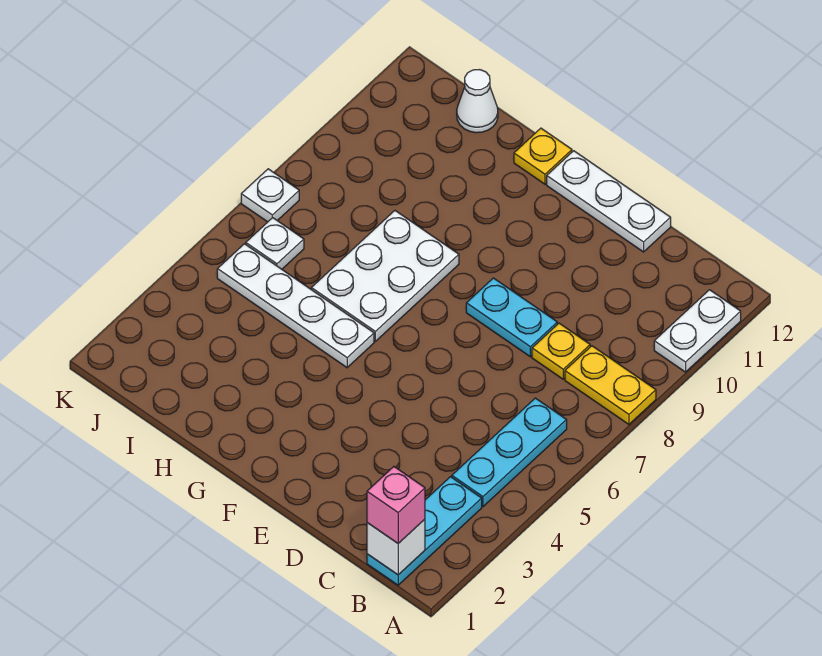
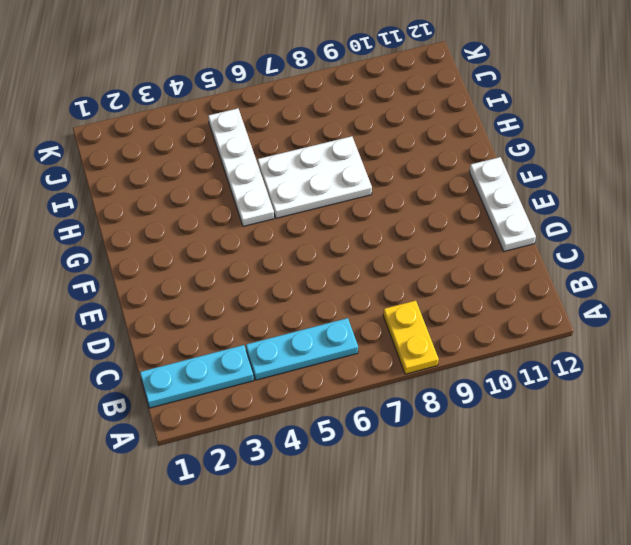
none -> white plate A10:A11 level 1
none -> yellow plate C8 level 1
none -> cyan plate D8:E8 level 1

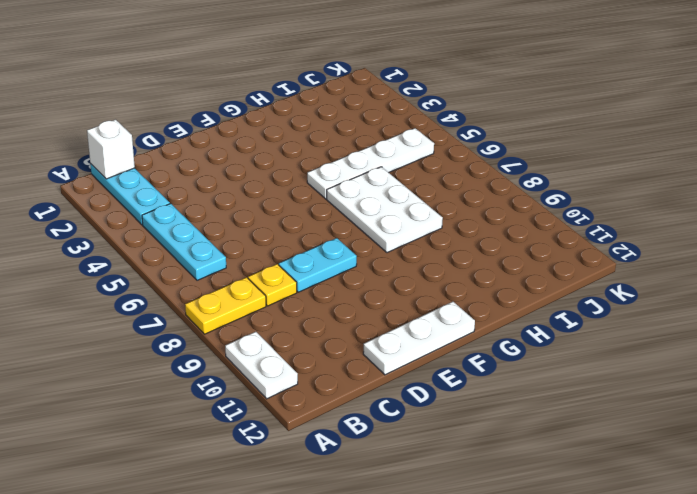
none -> yellow plate G12 level 1
none -> white cone I12 level 1
none -> white plate J6 level 1

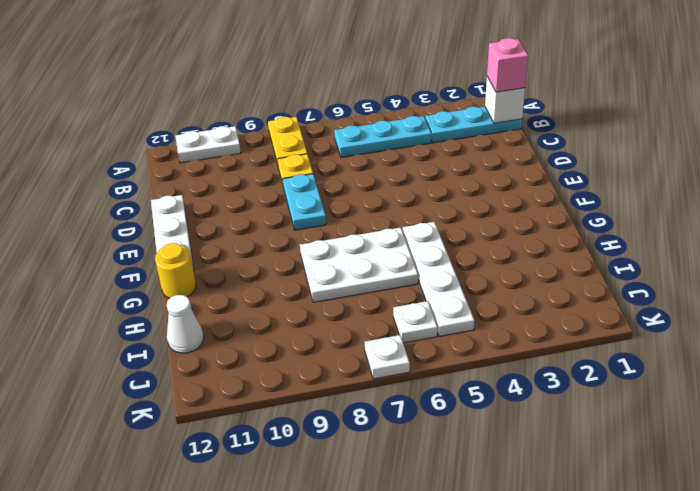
yellow round brick G12 level 1 -> yellow plate G12 level 1

